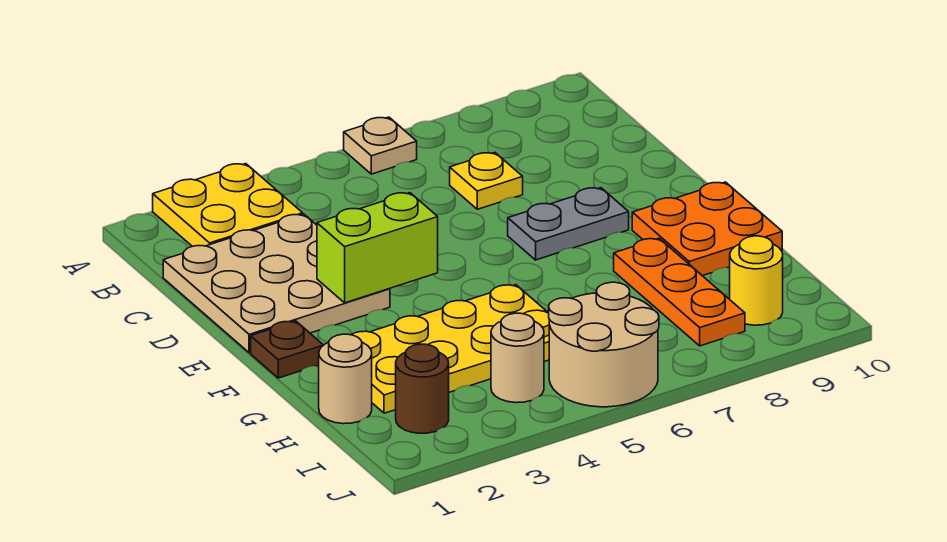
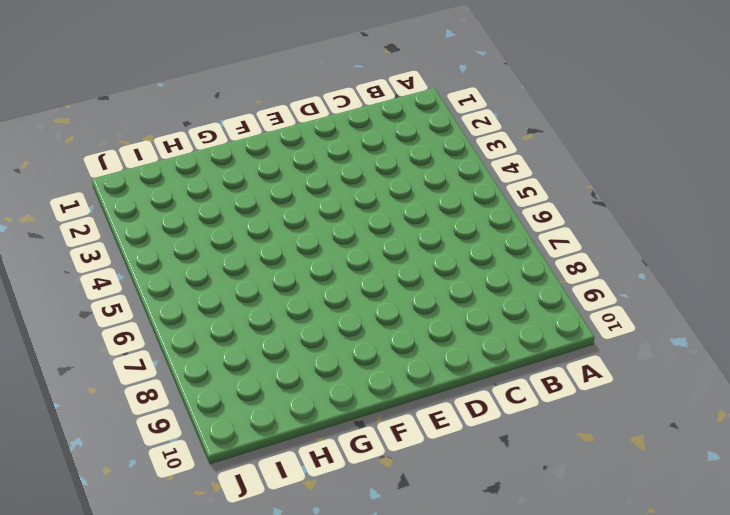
none -> yellow plate A2:B3 level 1
none -> tan plate A6 level 1
none -> tan plate C1:E3 level 1

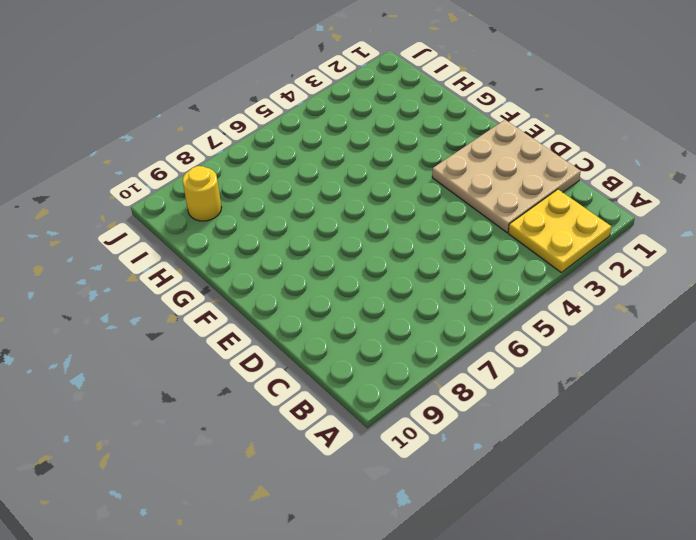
none -> tan plate A6 level 1
none -> yellow plate C7 level 1
none -> grey plate E7:E8 level 1

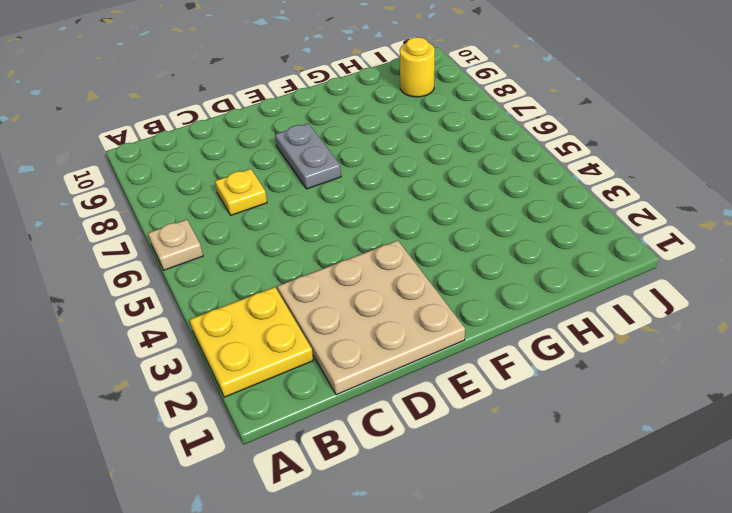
none -> brown plate F1 level 1
none -> orange plate F9:G10 level 1
none -> yellow plate G2:H5 level 1

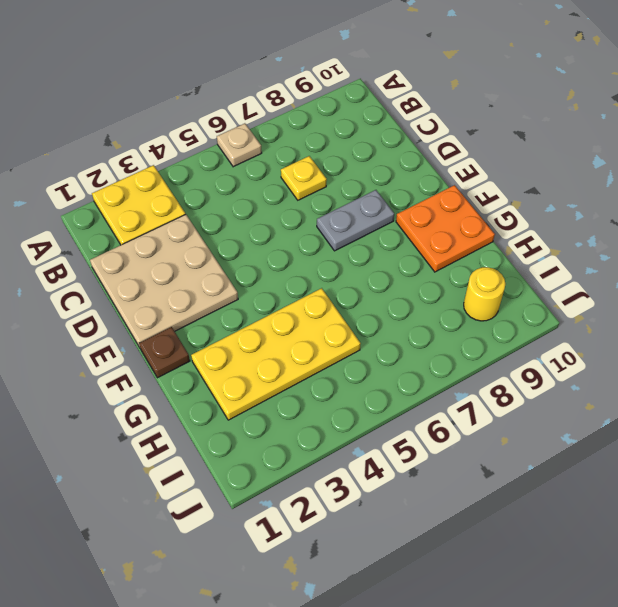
none -> orange plate G8:I8 level 1
none -> tan round brick H1 level 1
none -> brown round brick I2 level 1

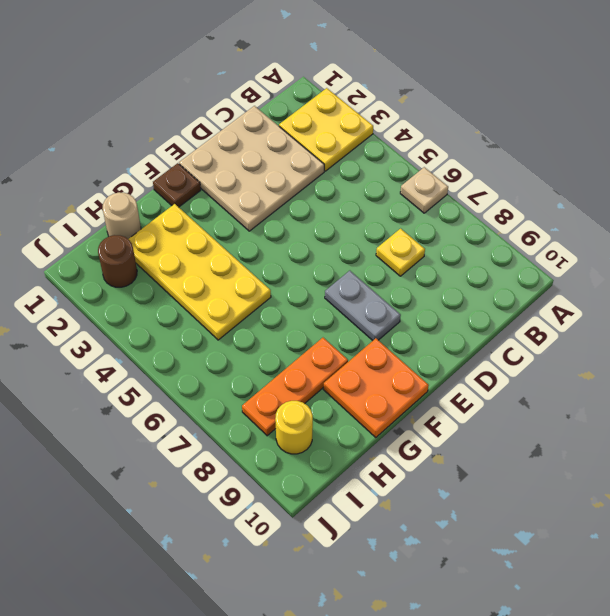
none -> tan round brick I4 level 1
none -> tan round brick I5:J6 level 1
none -> lime brick E3:E4 level 2

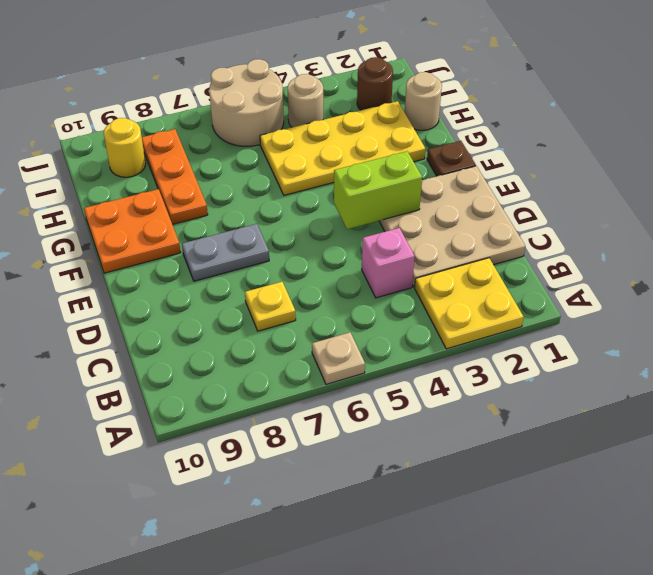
pink brick C4 level 1 -> none

